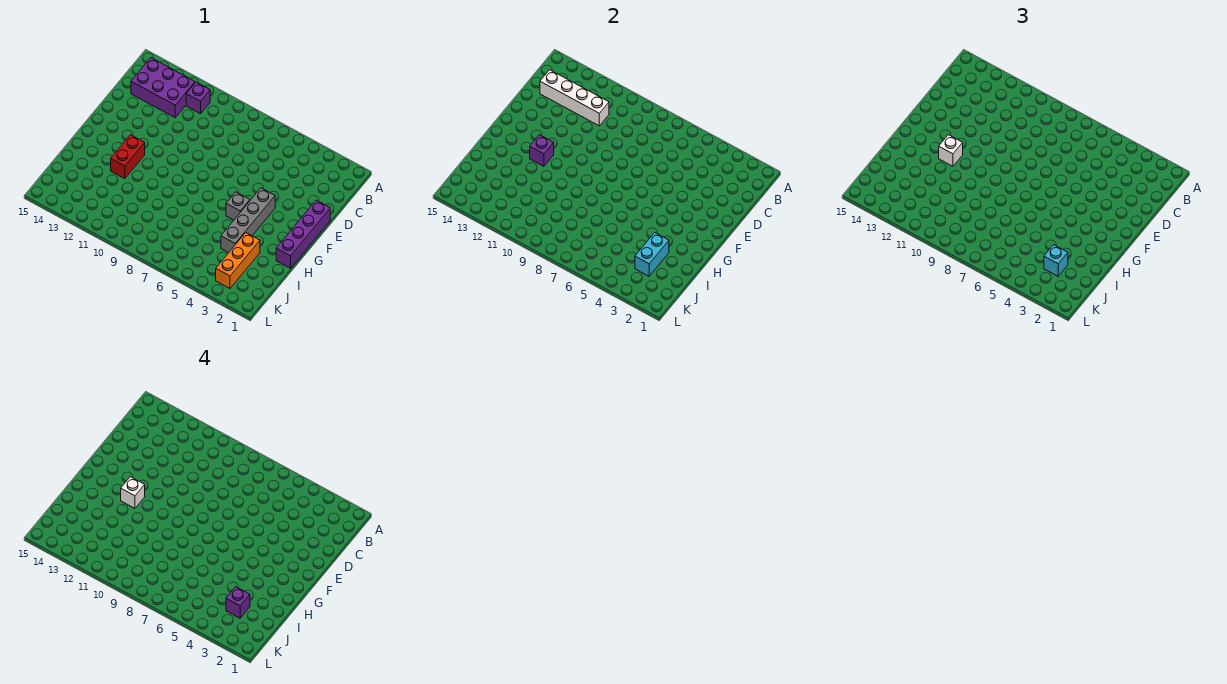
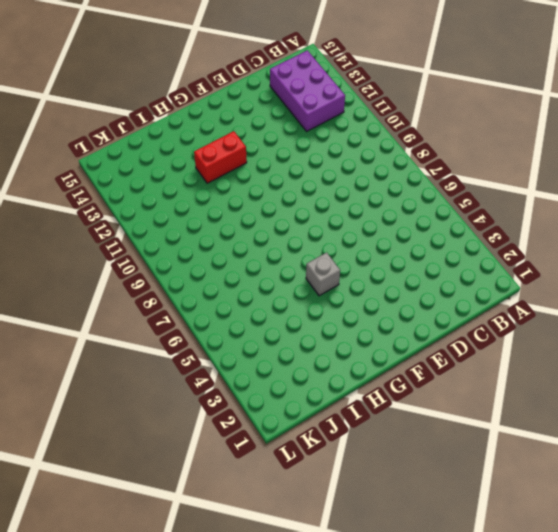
none -> purple brick B11 level 1
none -> purple brick E1:H1 level 1
none -> grey brick F4:I4 level 1

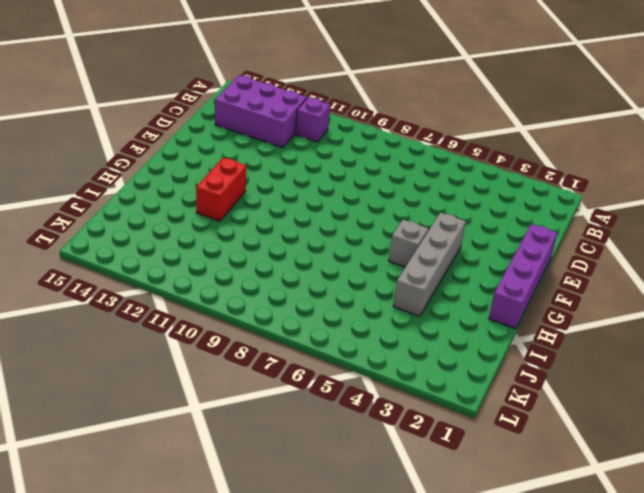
none -> orange brick I3:K3 level 1
none -> white brick C11:C14 level 2
none -> purple brick G12 level 2

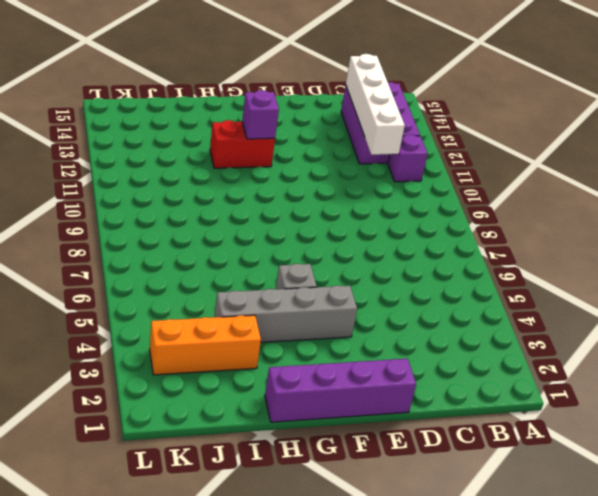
none -> cyan brick I3:J3 level 2
none -> white brick G12 level 3
none -> cyan brick J3 level 3

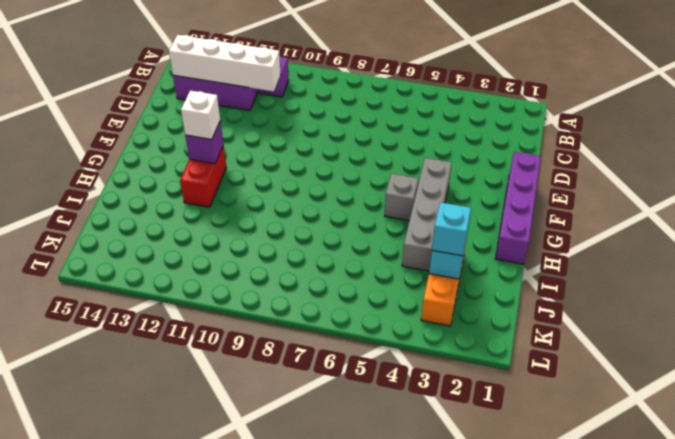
none -> white brick G12 level 4
none -> purple brick J3 level 4

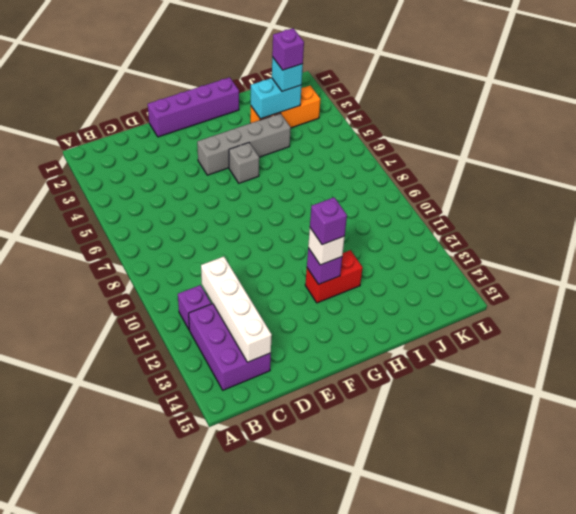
purple brick G12 level 4 -> white brick G12 level 4

